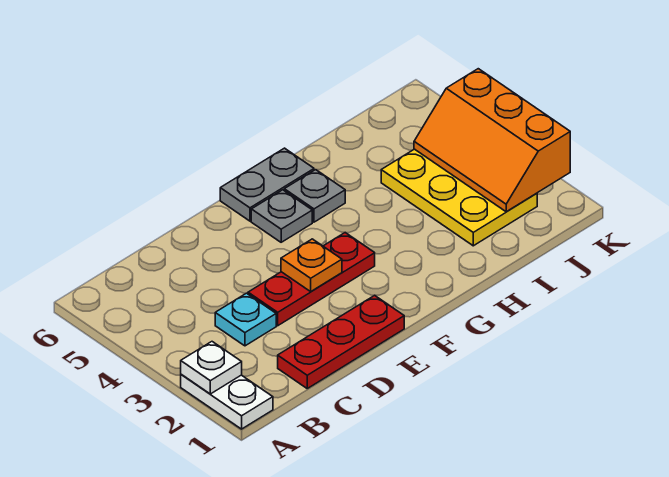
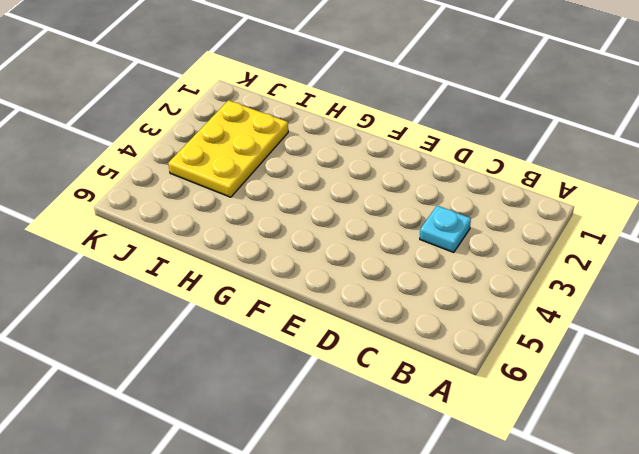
none -> white plate A1:A2 level 1
none -> red plate C1:E1 level 1

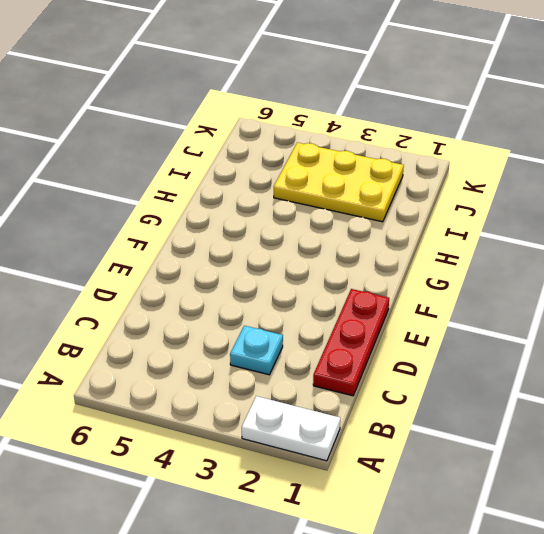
none -> red plate D3:F3 level 1
none -> grey plate F5 level 1

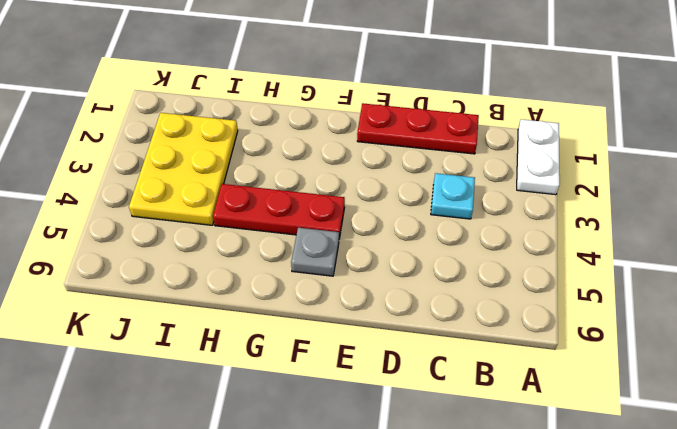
red plate F4:H4 level 1 -> red plate D3:F3 level 1
none -> grey plate F6:G6 level 1
none -> grey plate G5 level 1

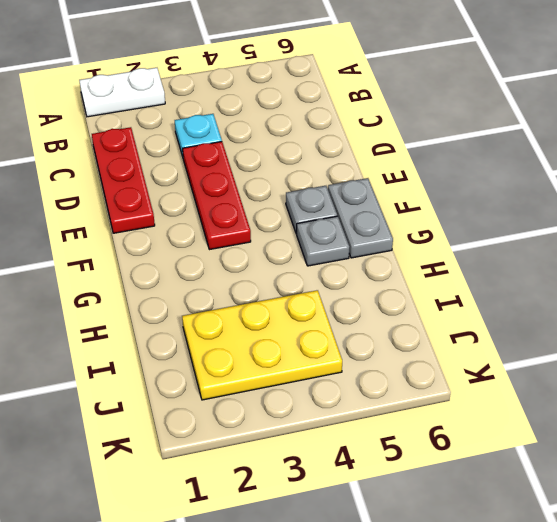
none -> white plate A2 level 2
none -> orange plate E3 level 2

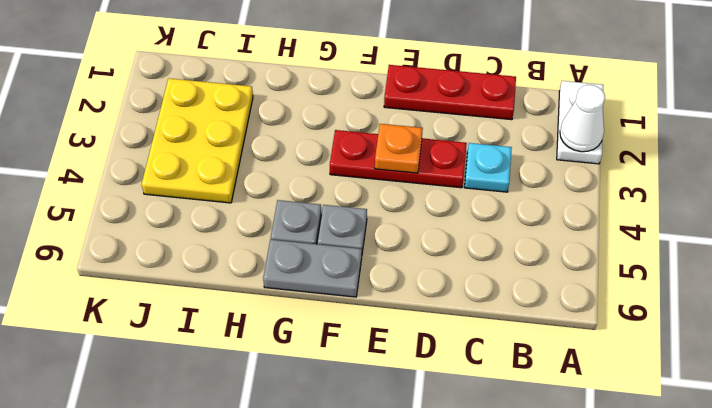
white cone A2 level 2 -> white plate A2 level 2
none -> orange slope J2:K4 level 2 top K

